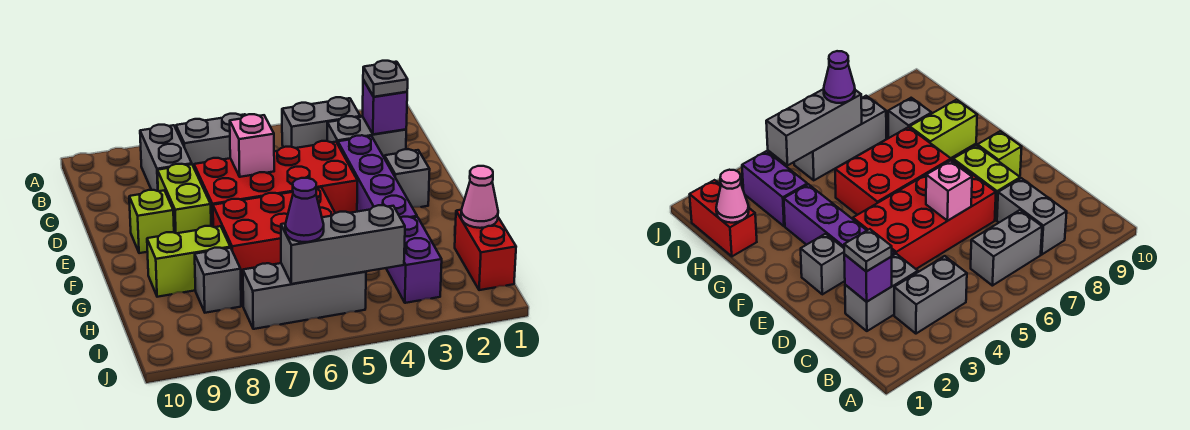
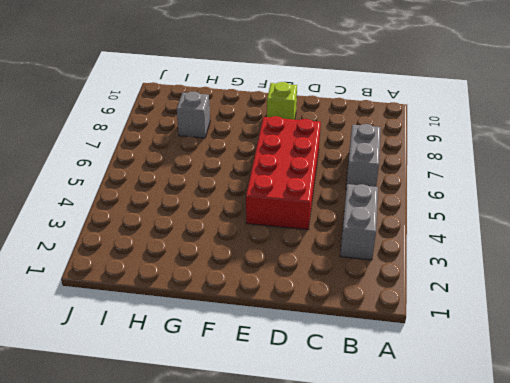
none -> grey brick B8:C8 level 1
none -> grey brick C2:C3 level 1
none -> purple brick D3:G3 level 1

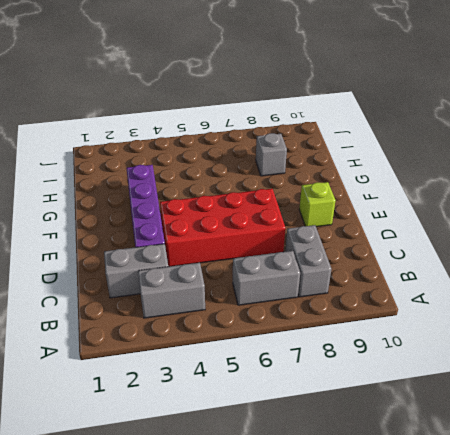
none -> lime brick D8:E8 level 1
none -> grey brick E2 level 1
none -> red brick F5:G7 level 1

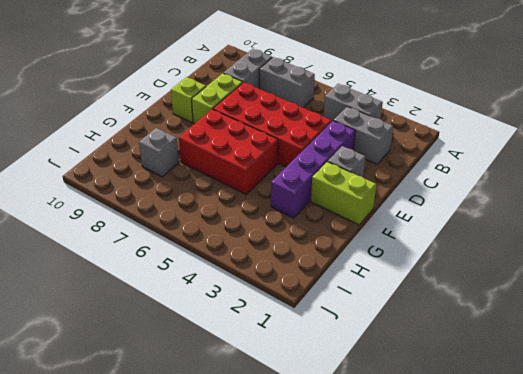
lime brick F1:F2 level 1 -> lime brick G8:G9 level 1
none -> red brick H1:I1 level 1
none -> purple brick H3:I3 level 1
none -> grey brick I5:I7 level 1

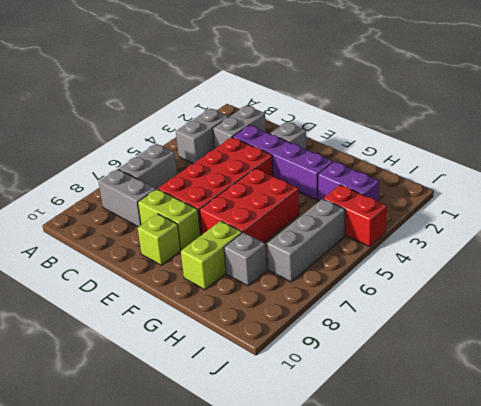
red brick I4:J4 level 1 -> red brick H1:I1 level 1
none -> purple brick C2 level 2
none -> pink brick D6 level 2
none -> pink cone H1 level 2

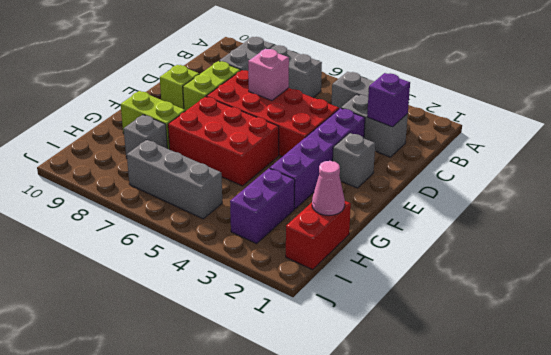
none -> grey brick I4:I6 level 2
none -> grey plate C2 level 3
none -> purple cone I6 level 3

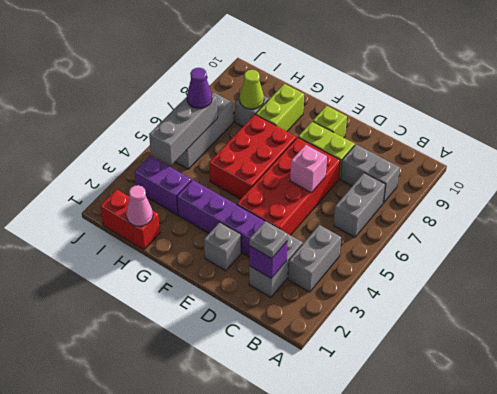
lime cone H8 level 2 -> none

